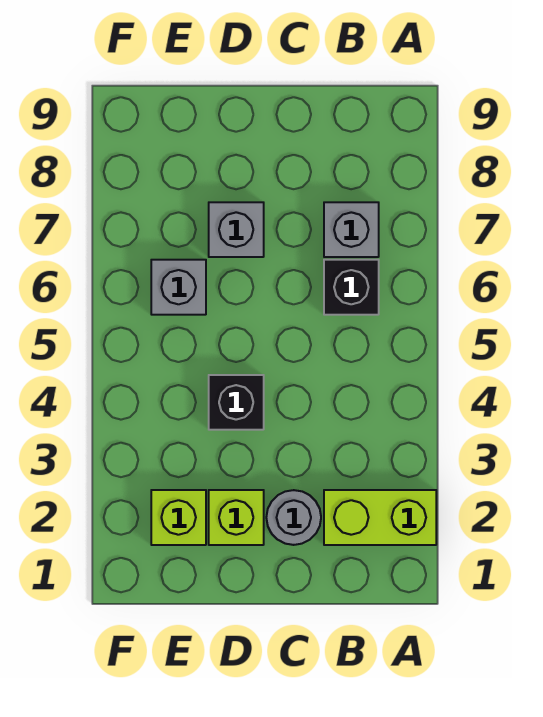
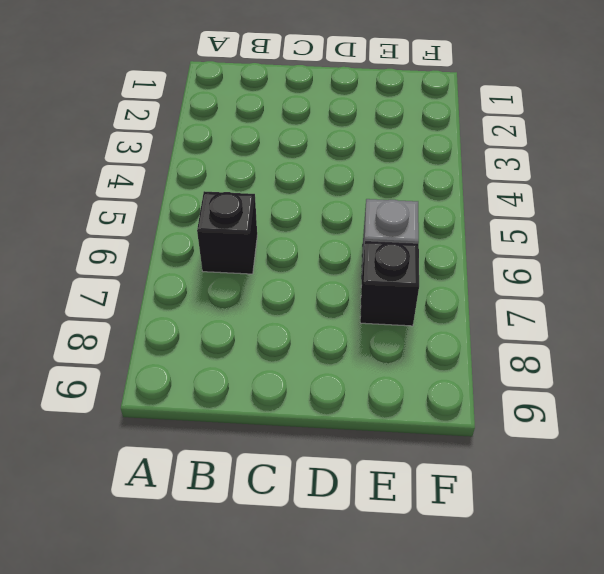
black brick E7 level 1 -> black brick D4 level 1
none -> lime brick A2:B2 level 1
none -> grey brick B7 level 1

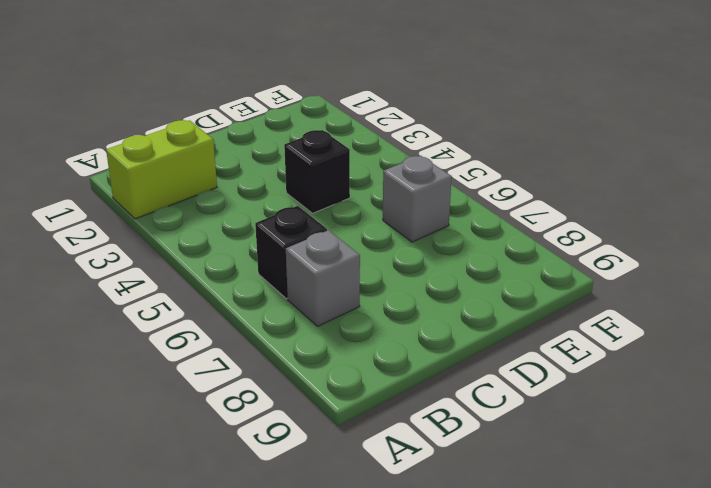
none -> grey round brick C2 level 1
none -> lime brick D2 level 1

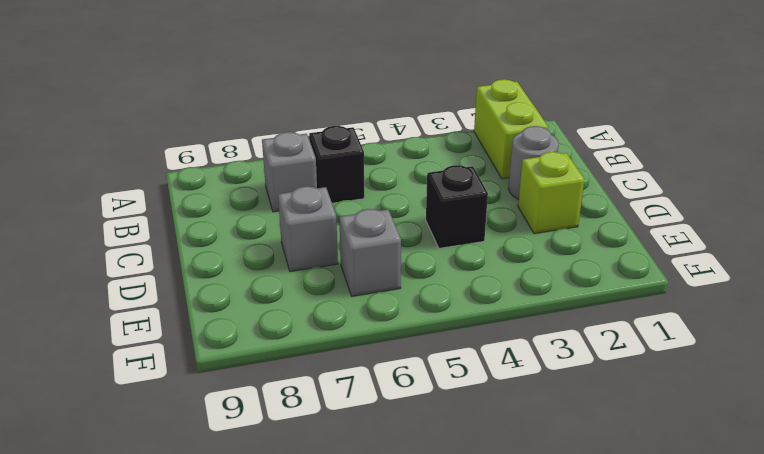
none -> lime brick E2 level 1

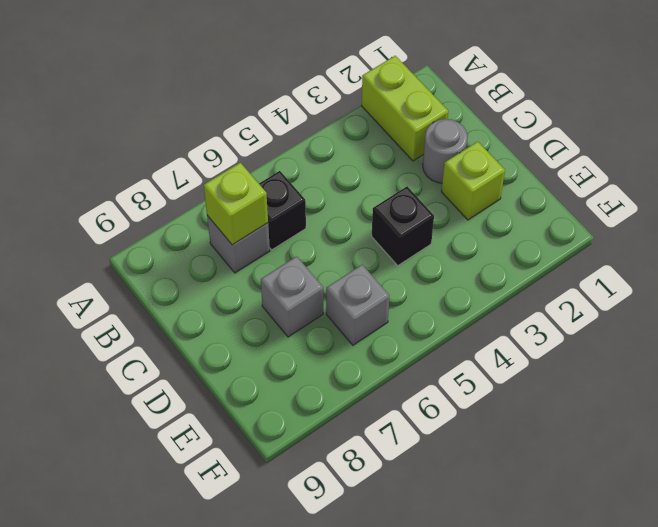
lime brick B7 level 2 -> lime brick E2 level 1

